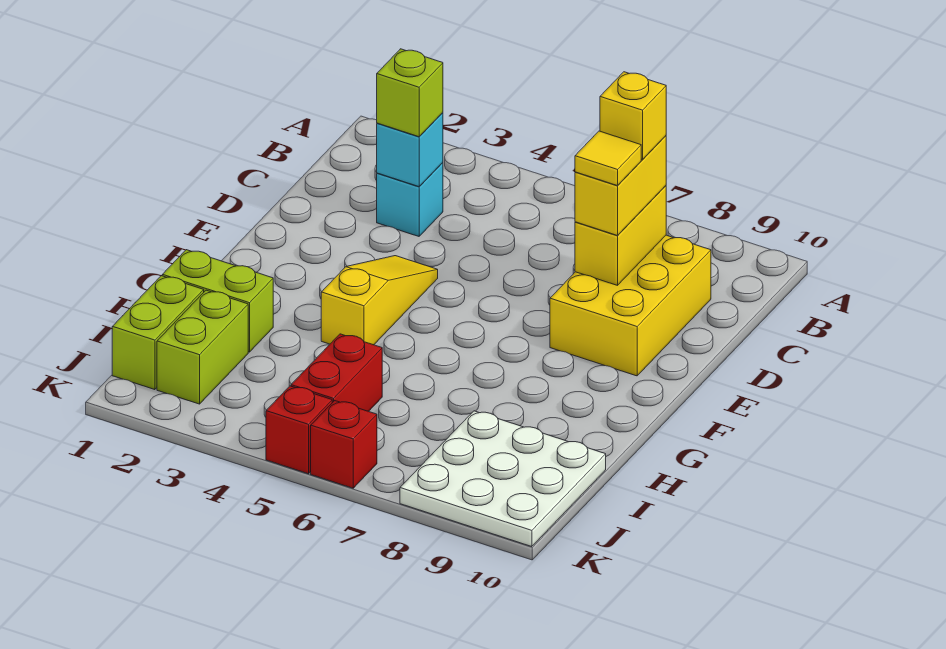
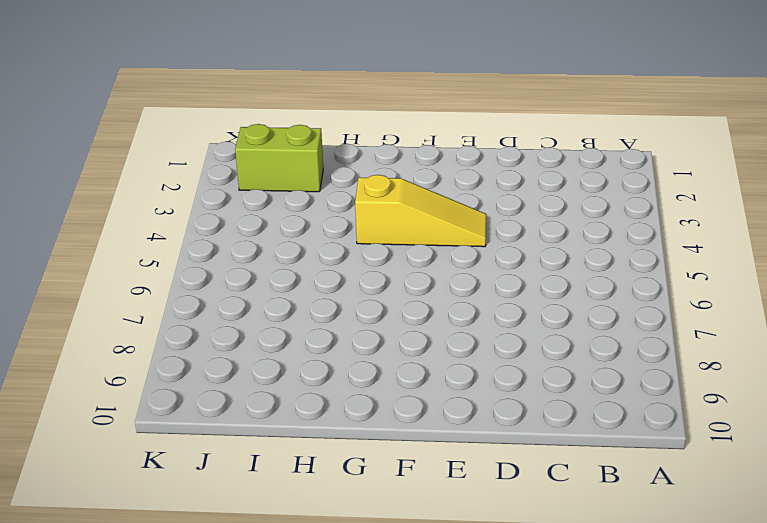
none -> cyan brick C3 level 1
none -> yellow brick C8:E9 level 1
none -> lime brick H1:H2 level 1

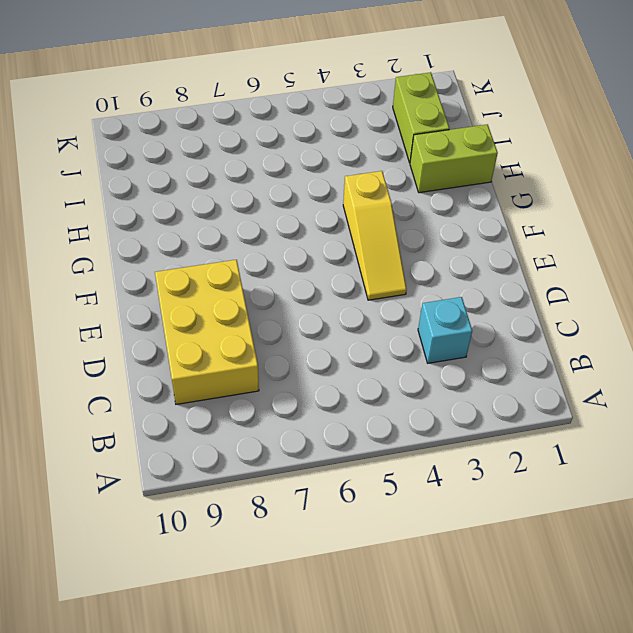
none -> lime brick I1:J1 level 1
none -> red brick I5:J5 level 1
none -> white plate I8:K10 level 1

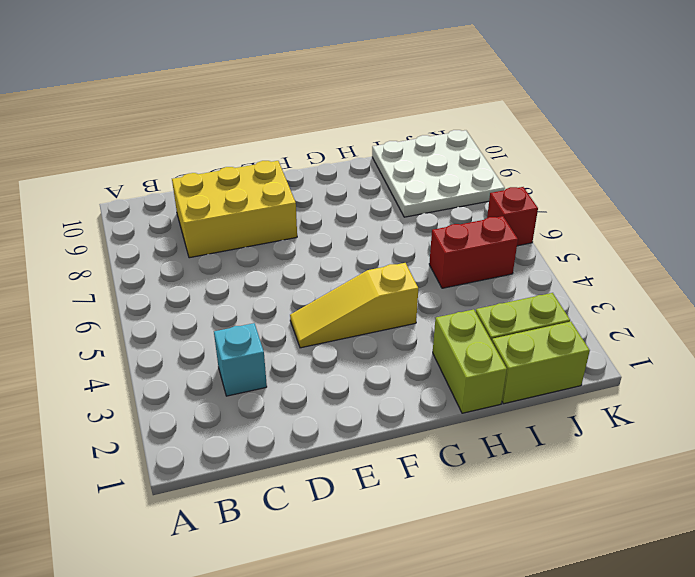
none -> red brick K5 level 1
none -> cyan brick C3 level 2
none -> yellow brick C8:D8 level 2

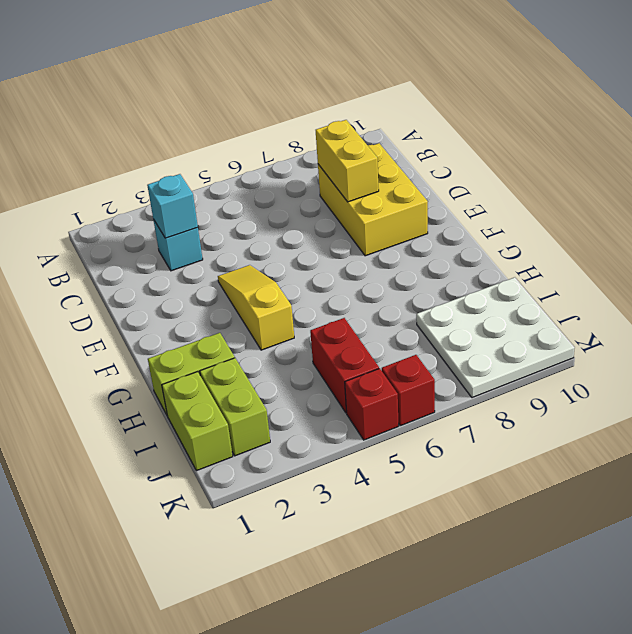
none -> lime brick C3 level 3
none -> yellow brick C8:D8 level 3
none -> yellow brick C8 level 4

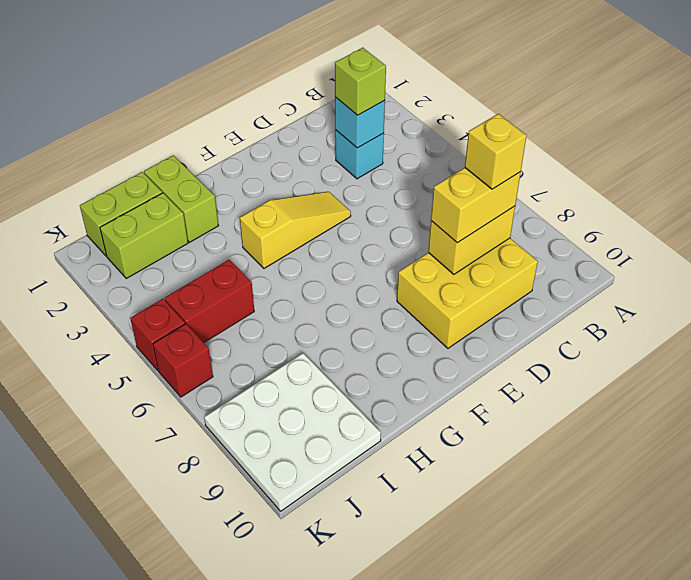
none -> yellow tile D8 level 4

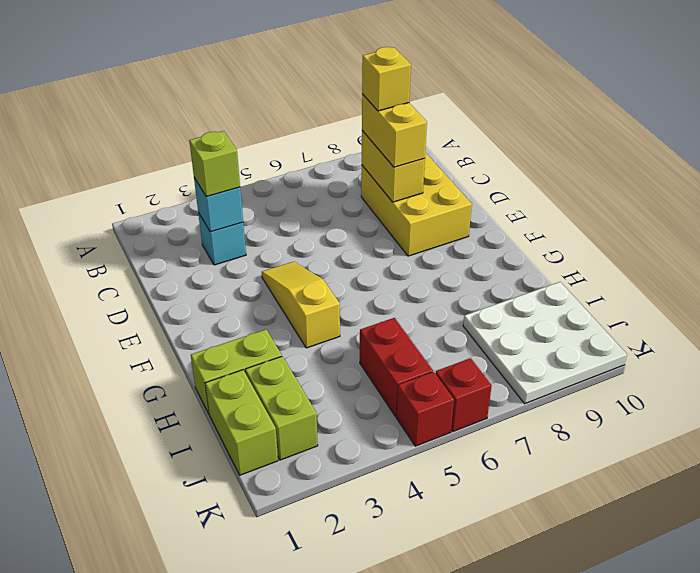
none -> yellow tile D8 level 4

